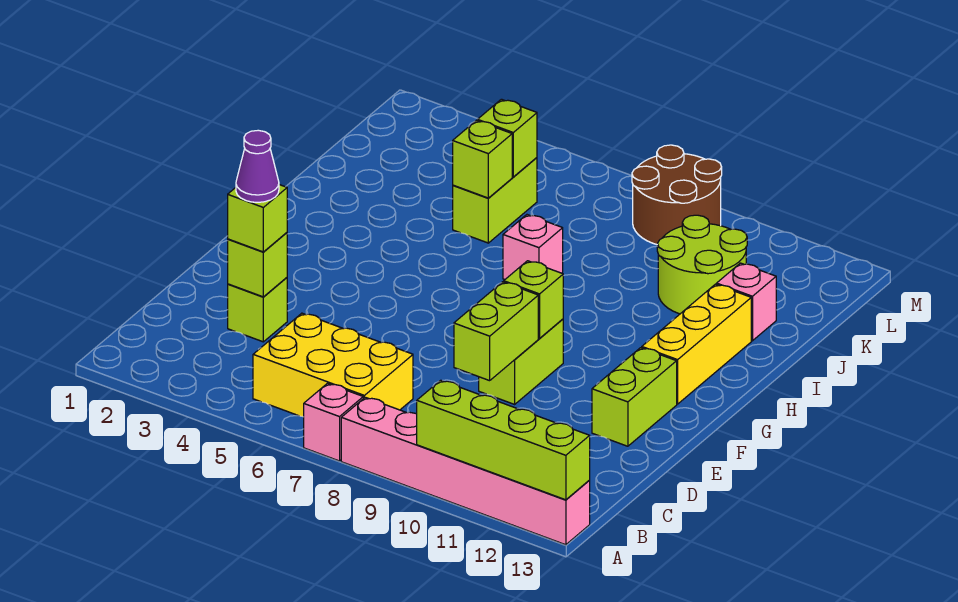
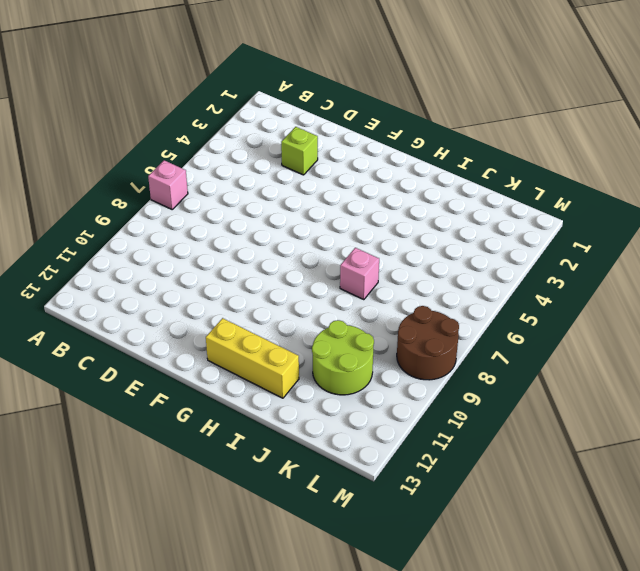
none -> pink brick A8:A13 level 1
none -> yellow brick B5:C7 level 1
none -> lime brick E9:F9 level 1

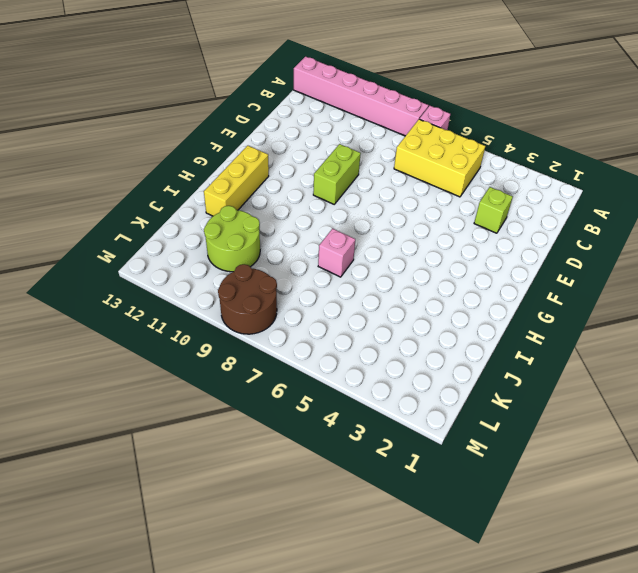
none -> lime brick E12:F12 level 1
none -> lime brick J5:K5 level 1
none -> pink brick J12 level 1

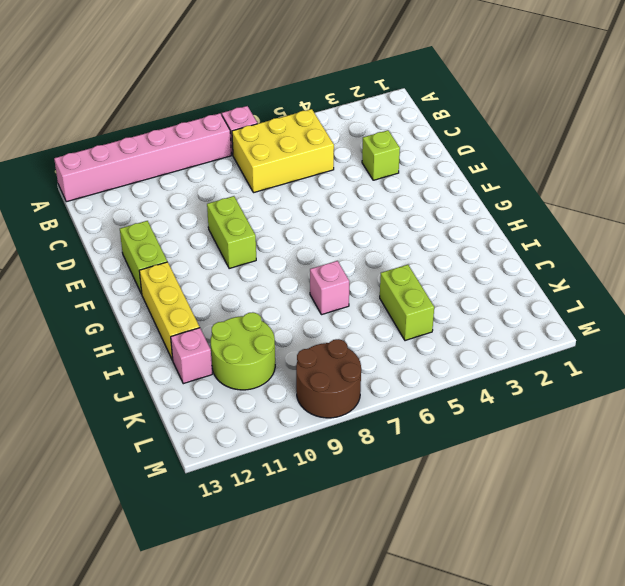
none -> lime brick A10:A13 level 2
none -> lime brick D3 level 2
none -> lime brick D9:E9 level 2

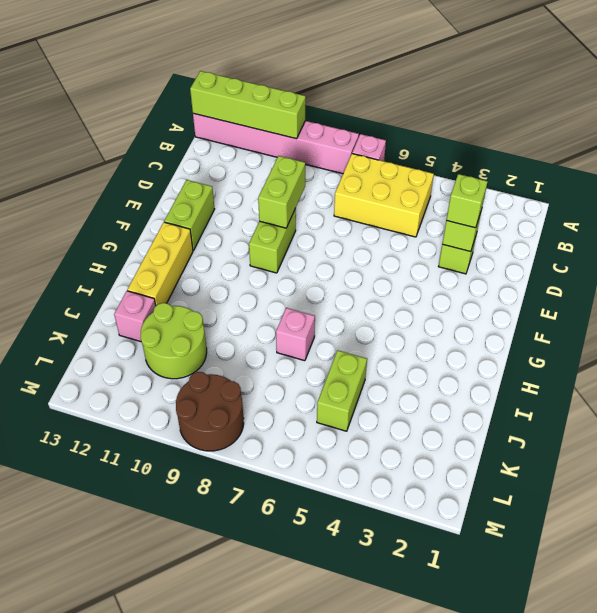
none -> lime brick F9 level 2
none -> lime brick J5 level 2
none -> lime brick K5 level 2

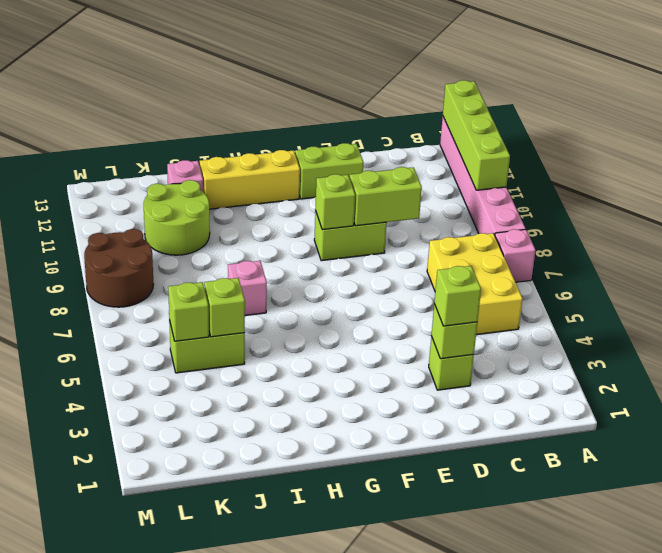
none -> purple cone D3 level 4

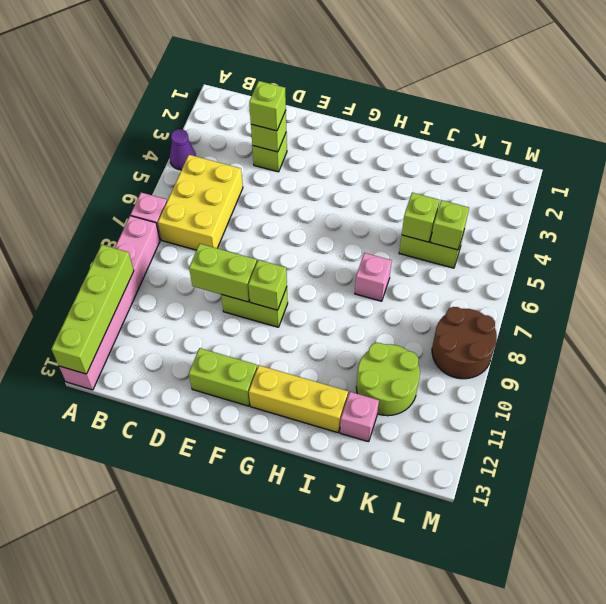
purple cone A4 level 1 -> purple cone D3 level 4

